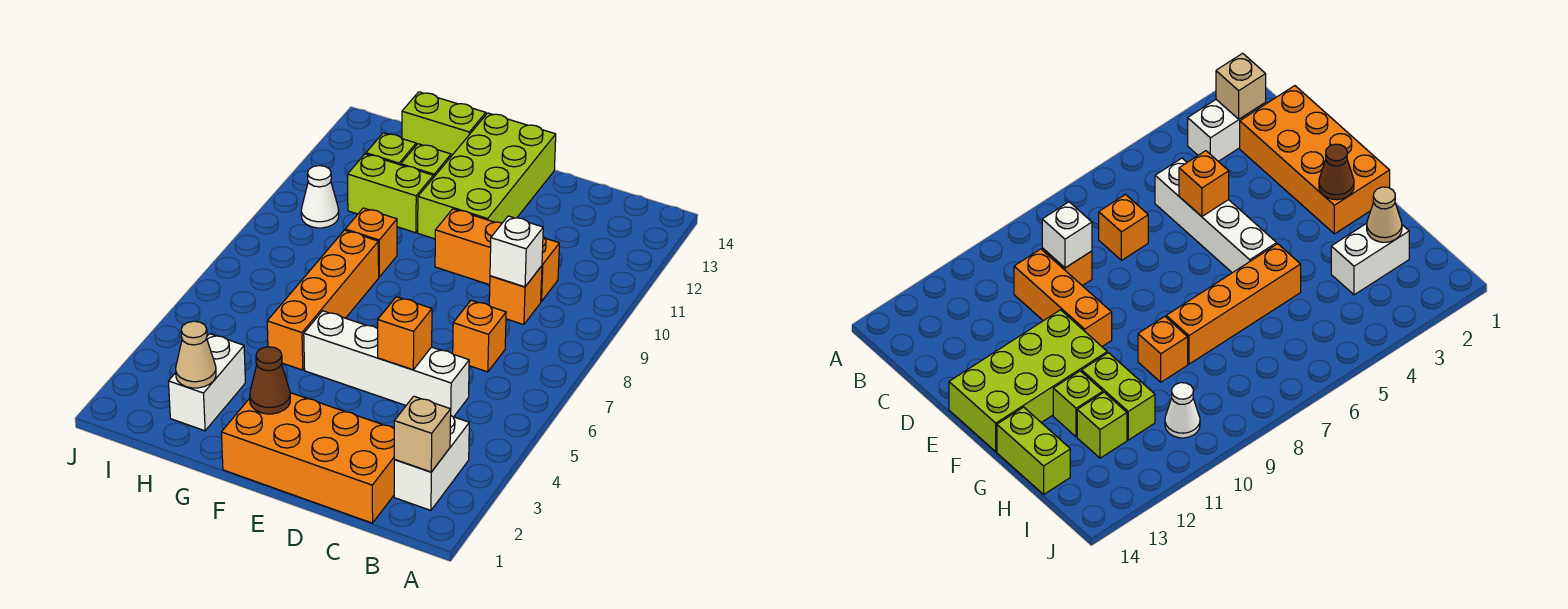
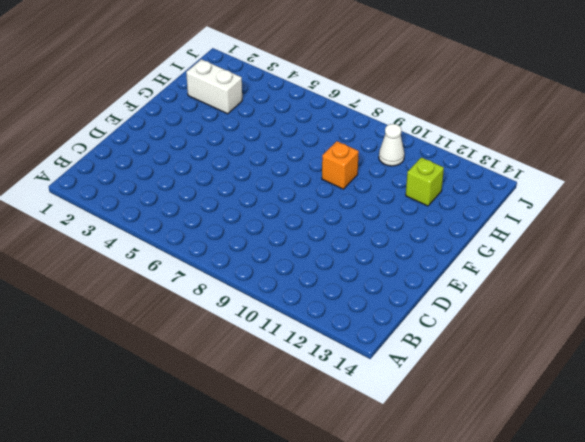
none -> white brick B2:B3 level 1
none -> orange brick C1:F2 level 1
none -> white brick C5:F5 level 1

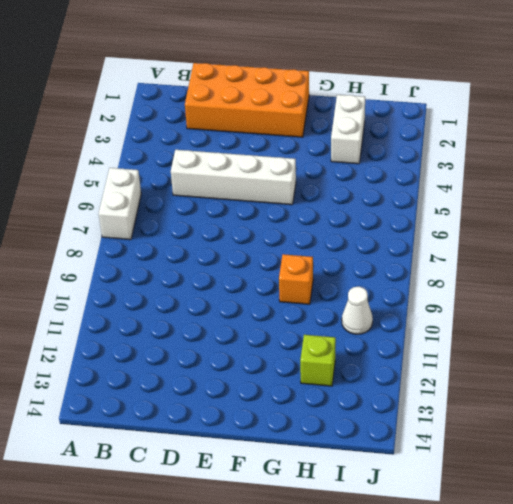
white brick A6:A7 level 1 -> white brick B2:B3 level 1
none -> orange brick C7 level 1
none -> orange brick C9 level 1
none -> orange brick C10:E10 level 1

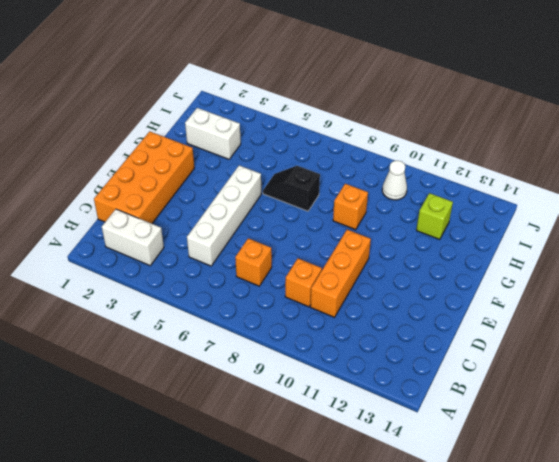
black slope G6:G7 level 1 top 7 -> orange brick G5:G8 level 1
none -> lime brick E11:F14 level 1
none -> lime brick G11:H11 level 1
none -> lime brick G12 level 1

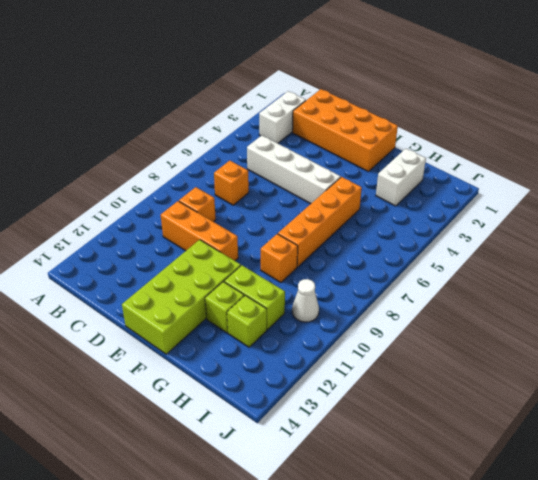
none -> lime brick G14:H14 level 1
none -> tan brick B2 level 2
none -> white brick C9 level 2

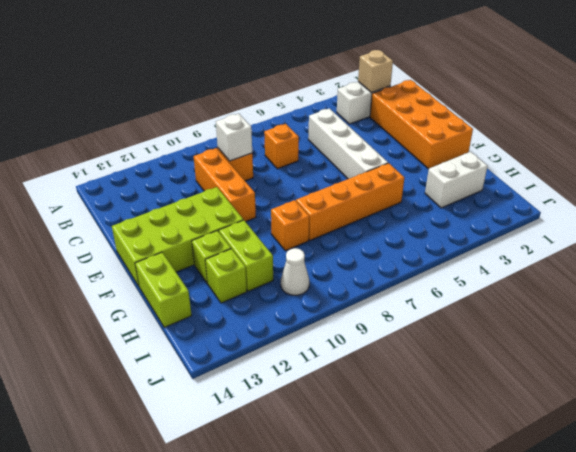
none -> orange brick D5 level 2
none -> brown cone F2 level 2
none -> tan cone H2 level 2

